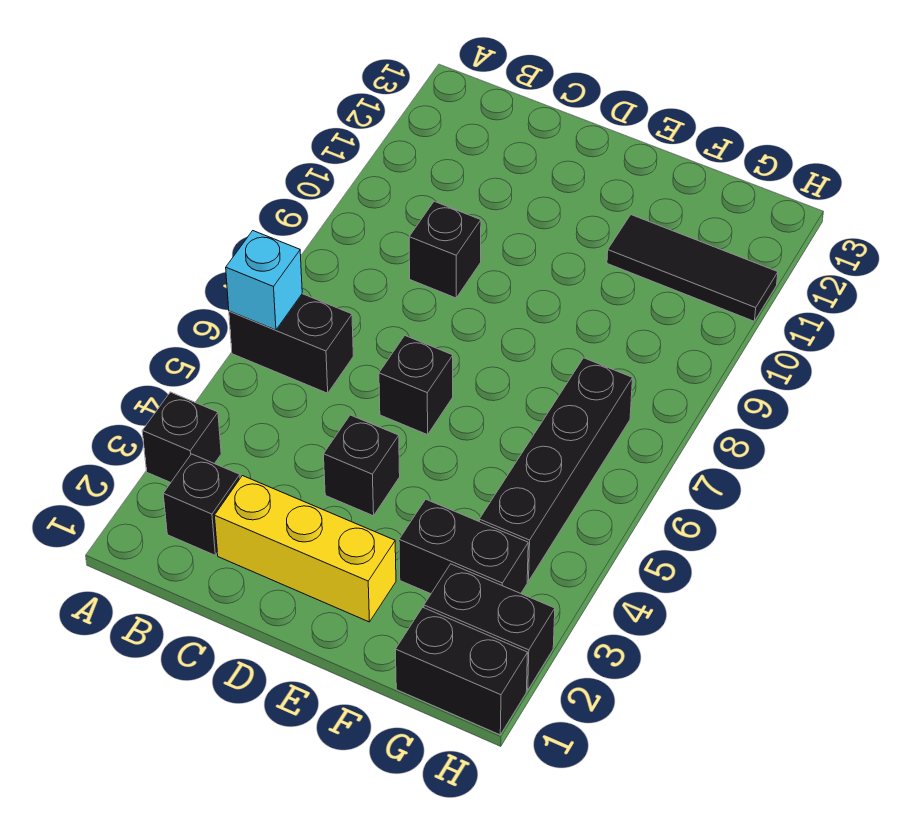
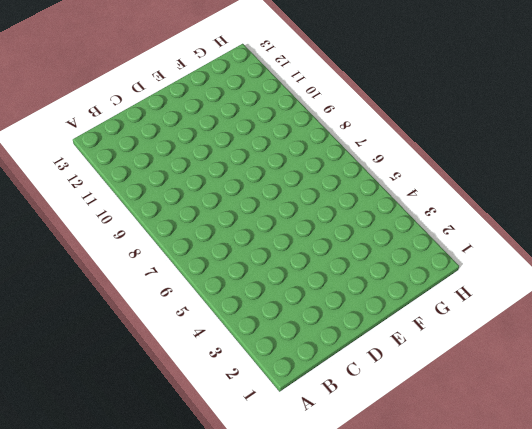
none -> black brick A3 level 1
none -> black brick A6:B6 level 1
none -> black brick B2 level 1

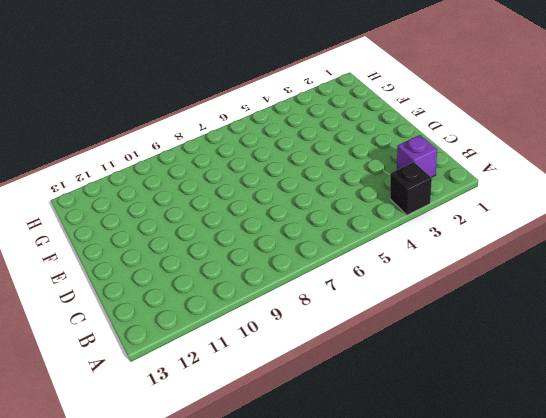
purple brick B2 level 1 -> black brick B2 level 1
none -> black brick A6:B6 level 1
none -> yellow brick C2:E2 level 1
none -> black brick C9 level 1

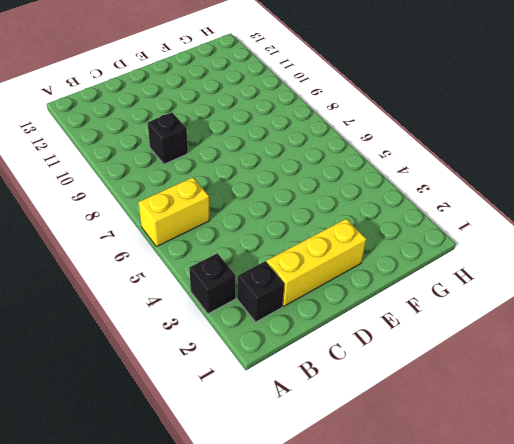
yellow brick A6:B6 level 1 -> black brick A6:B6 level 1
none -> black brick D4 level 1
none -> black brick D6 level 1
none -> black brick F3:G3 level 1

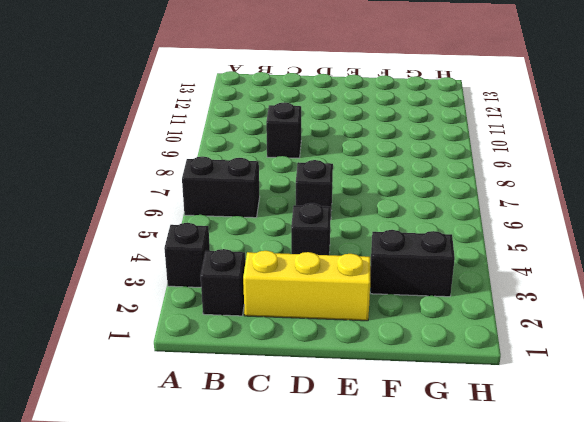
none -> black tile F11:H11 level 1
none -> black brick G1:H1 level 1
none -> black brick G2:H2 level 1

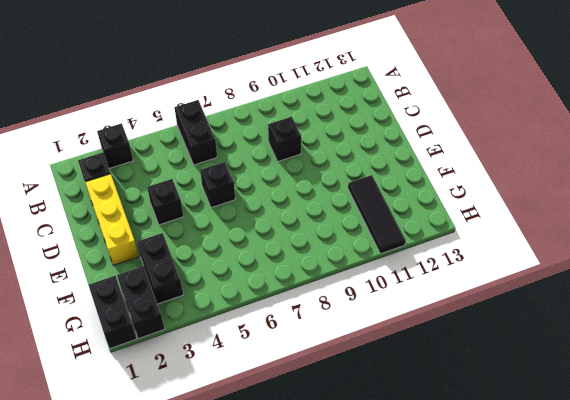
none -> black brick G4:G7 level 1
none -> cyan brick A6 level 2

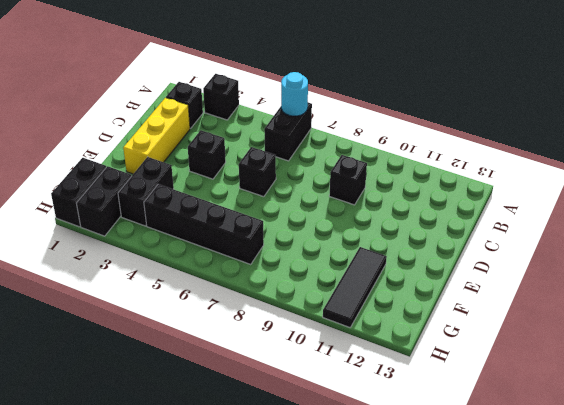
cyan round brick A6 level 2 -> cyan brick A6 level 2

